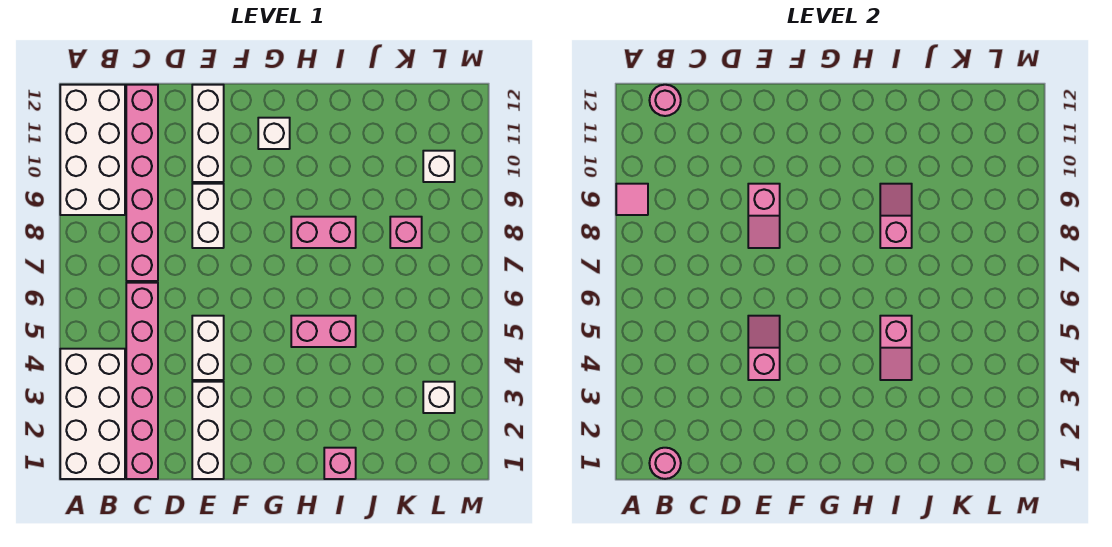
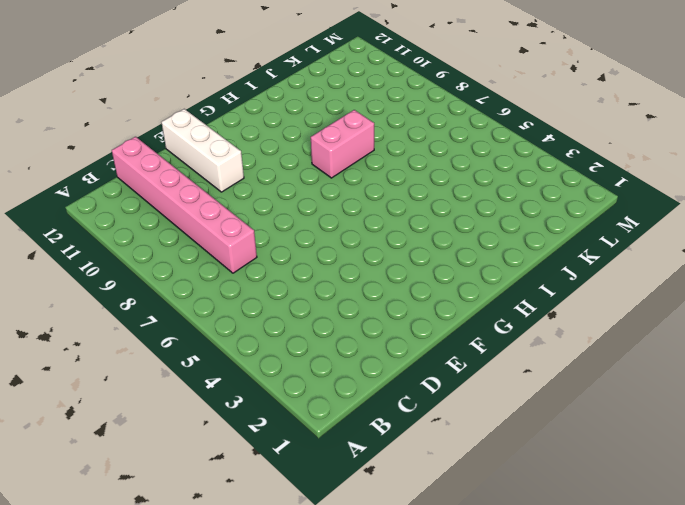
none -> white brick A1:B4 level 1
none -> white brick A9:B12 level 1
none -> pink brick C1:C6 level 1

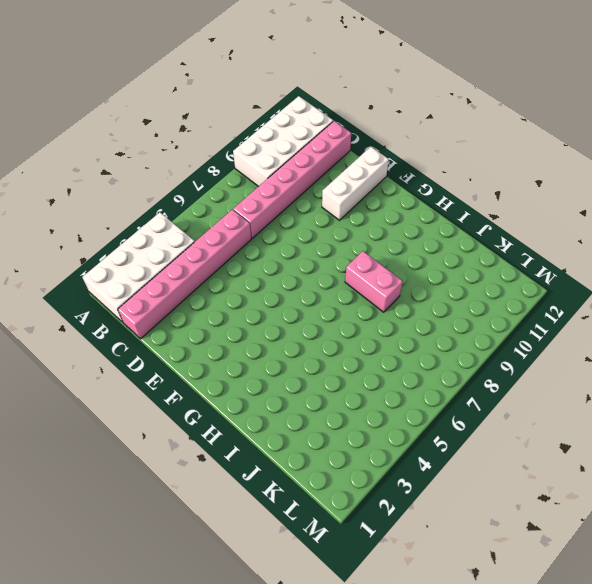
none -> white brick E1:E3 level 1
none -> white brick E4:E5 level 1
none -> white brick E8:E9 level 1

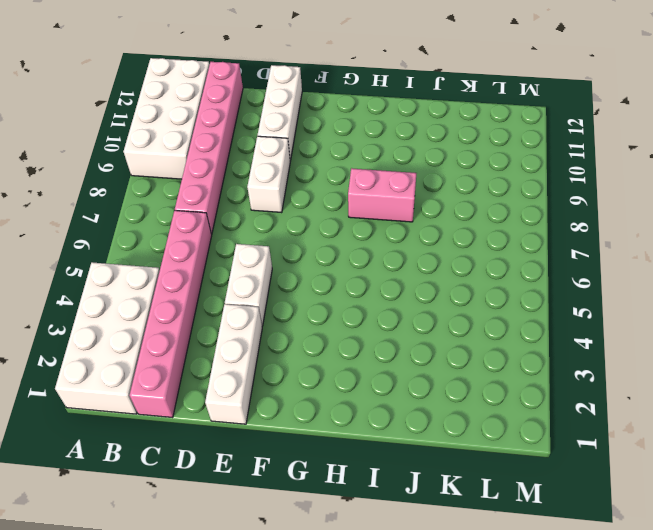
none -> white brick G11 level 1
none -> pink brick H5:I5 level 1
none -> pink brick I1 level 1

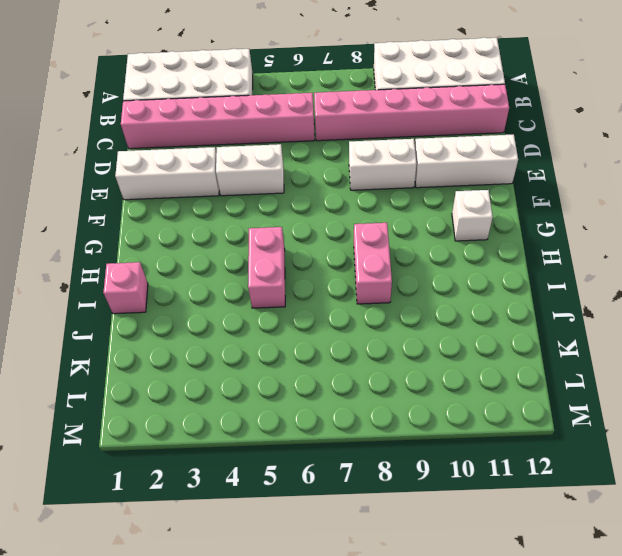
none -> pink brick K8 level 1
none -> white brick L3 level 1
none -> white brick L10 level 1

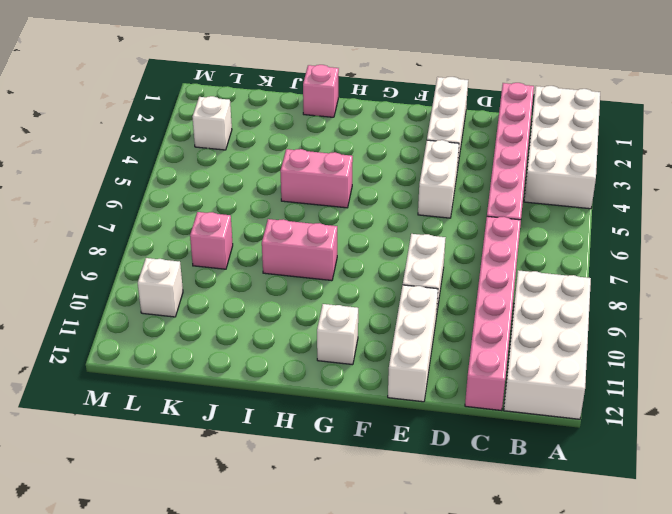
none -> pink tile A9 level 2
none -> pink round brick B1 level 2
none -> pink round brick B12 level 2

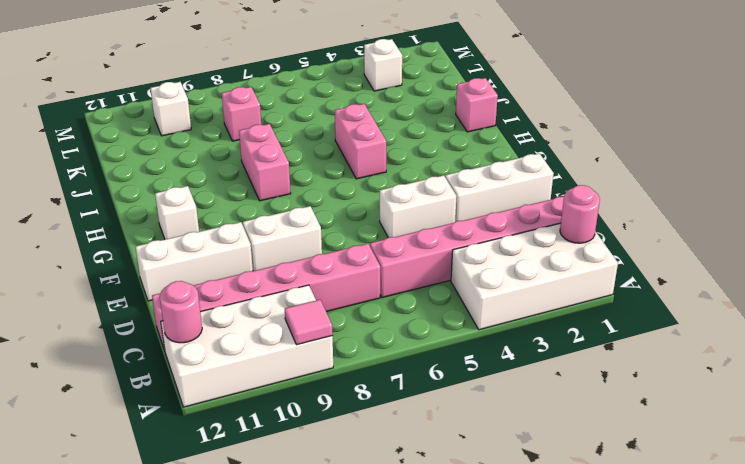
none -> pink slope E4:E5 level 2 top 4
none -> pink slope E8:E9 level 2 top 9
none -> pink slope I4:I5 level 2 top 5

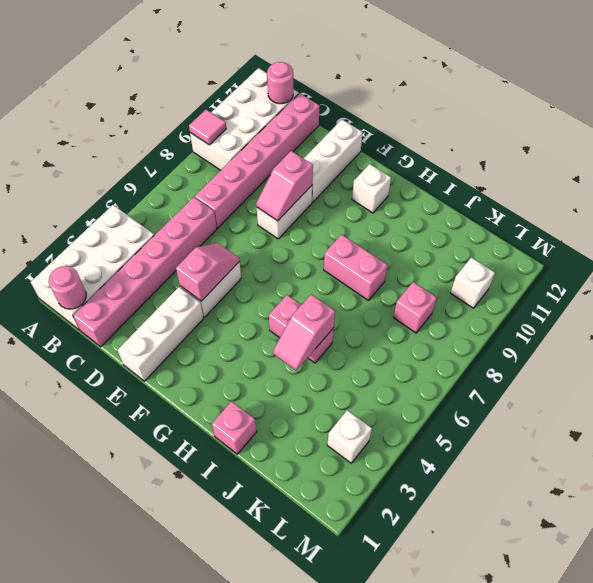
none -> pink slope I8:I9 level 2 top 8

